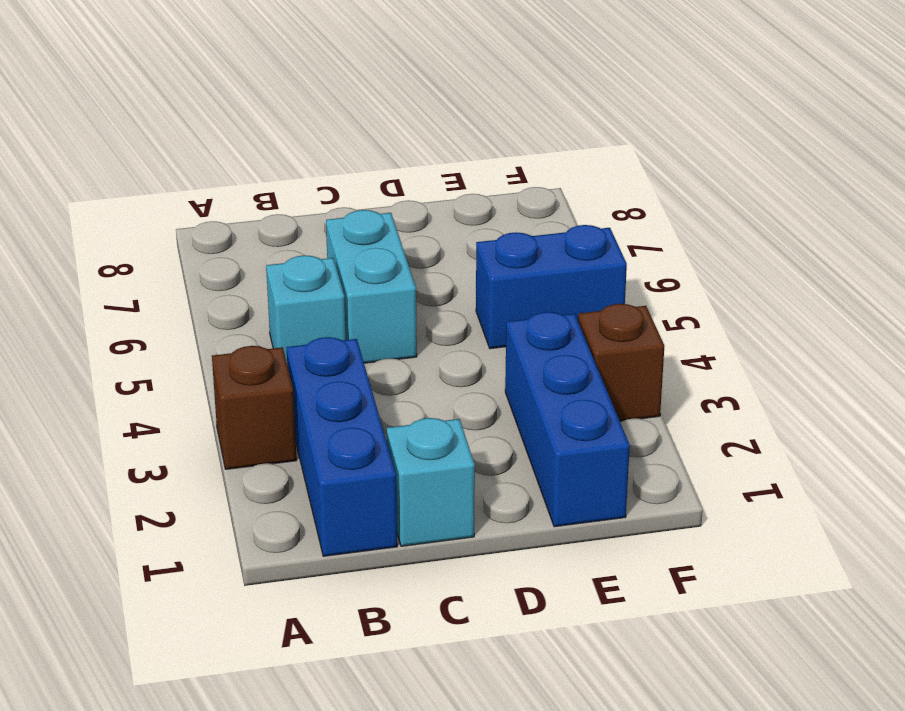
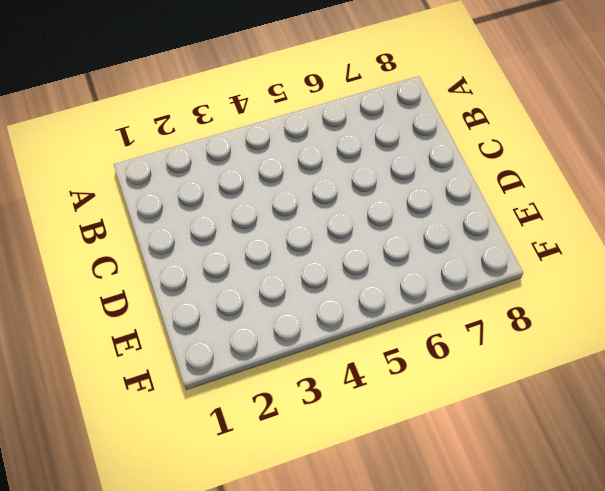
none -> brown brick A3 level 1
none -> blue brick B1:B3 level 1

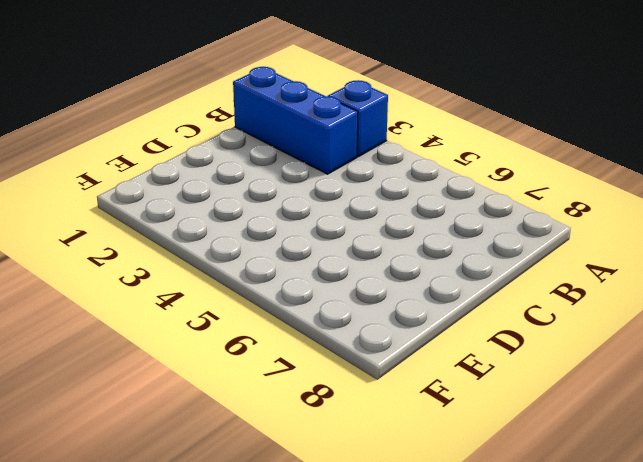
blue brick A3 level 1 -> brown brick A3 level 1
none -> cyan brick B5 level 1
none -> cyan brick C1 level 1

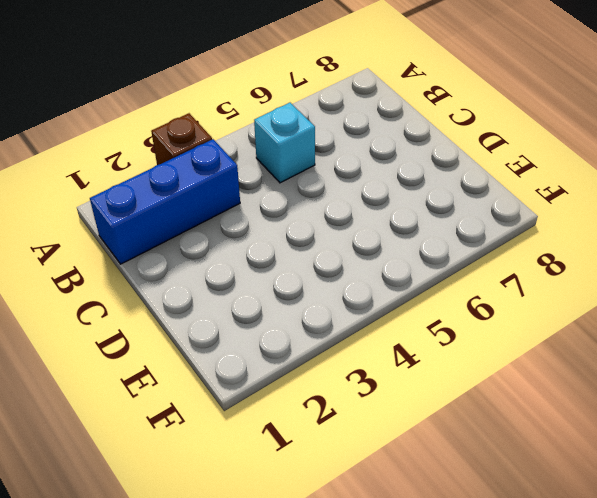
none -> cyan brick C1 level 1
none -> cyan brick C5:C6 level 1

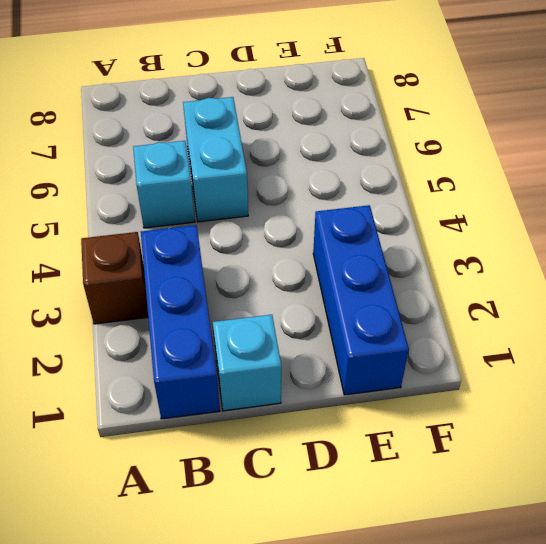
none -> blue brick E5:F5 level 1
none -> brown brick F3 level 1

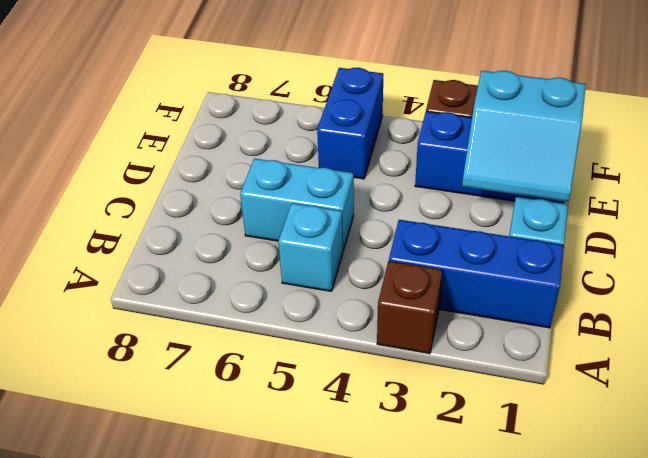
cyan slope D1:E2 level 2 top E -> none

